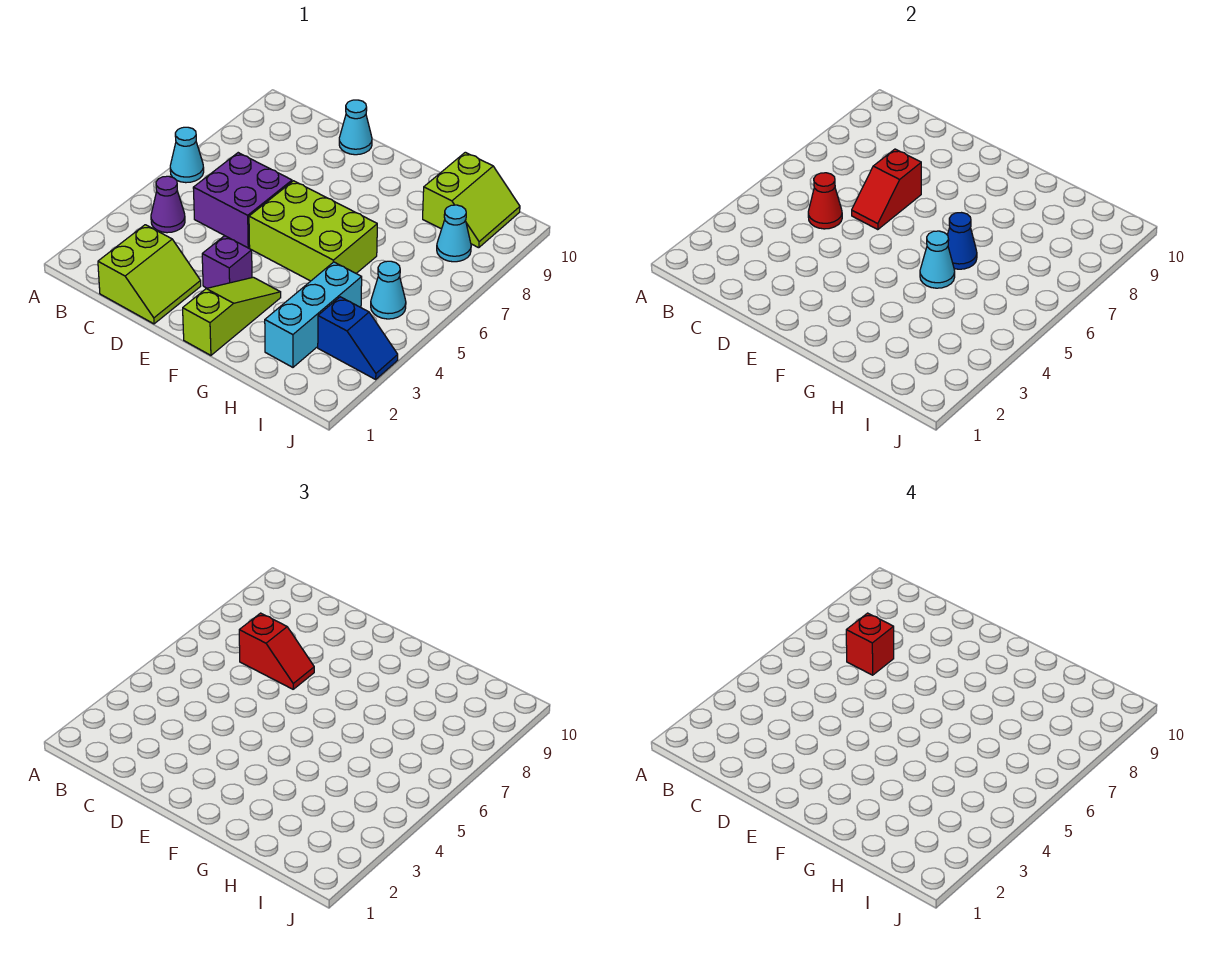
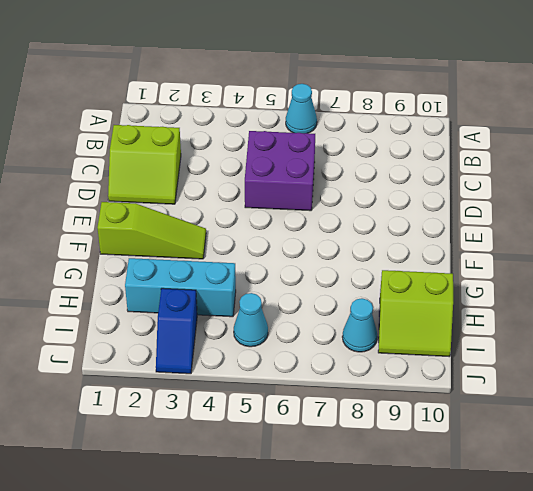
none -> purple cone B4 level 1
none -> cyan cone D10 level 1
none -> purple brick E3 level 1

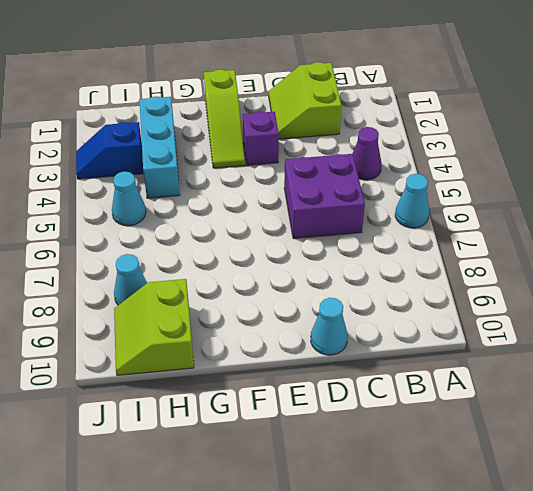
none -> lime brick E5:G6 level 1
none -> red cone C5 level 2
none -> red slope D6:D7 level 2 top 7

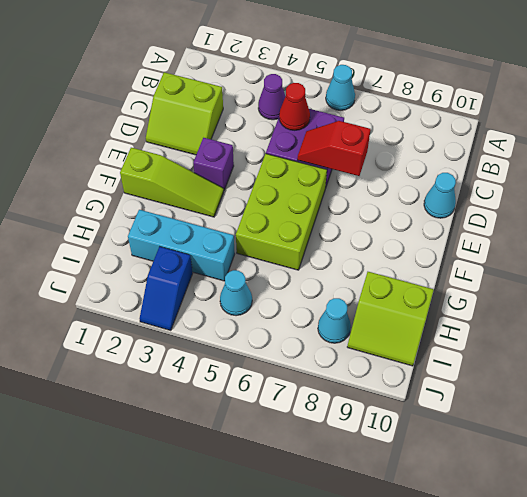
none -> cyan cone G5 level 2
none -> blue cone G6 level 2
none -> red slope C7:D7 level 3 top C

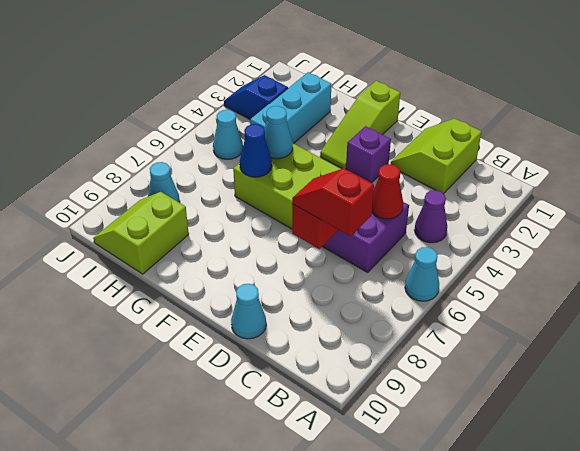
none -> red brick C7 level 4

